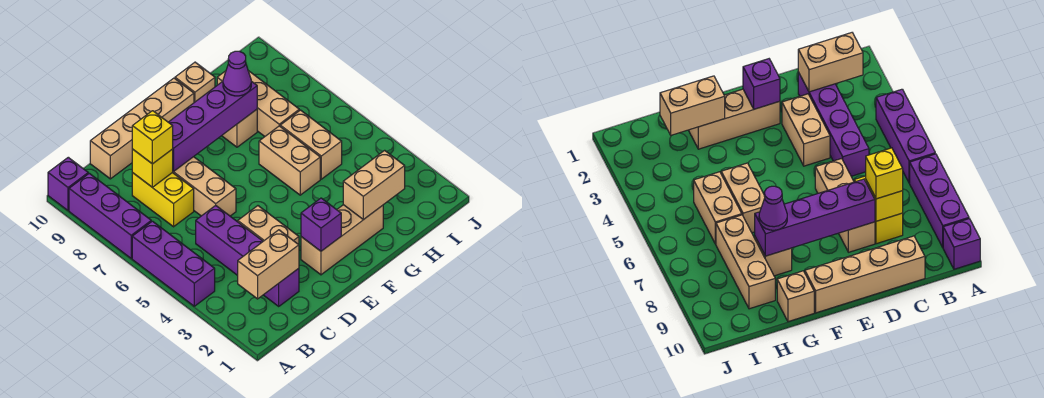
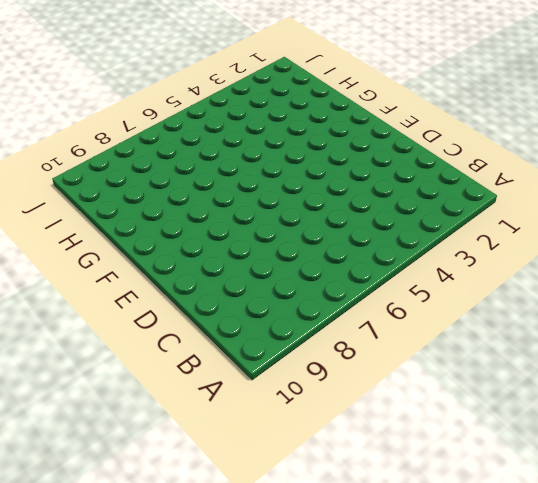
none -> purple brick A4:A6 level 1
none -> purple brick A7:A9 level 1
none -> purple brick A10 level 1

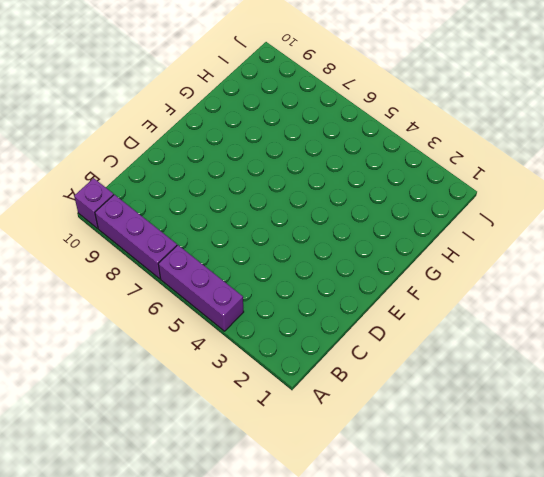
none -> purple brick C2:C5 level 1
none -> yellow brick C7:C8 level 1
none -> tan brick C10:F10 level 1

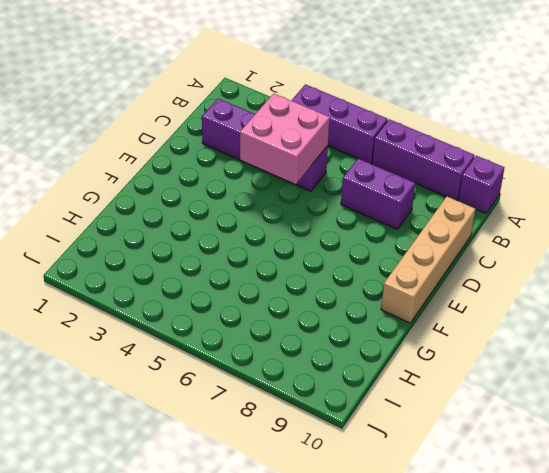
pink brick C4:D5 level 2 -> none
purple brick C7:C8 level 1 -> yellow brick C7:C8 level 1
none -> tan brick D3:D4 level 1
none -> tan brick D6:D8 level 1
none -> tan brick E2:G2 level 1

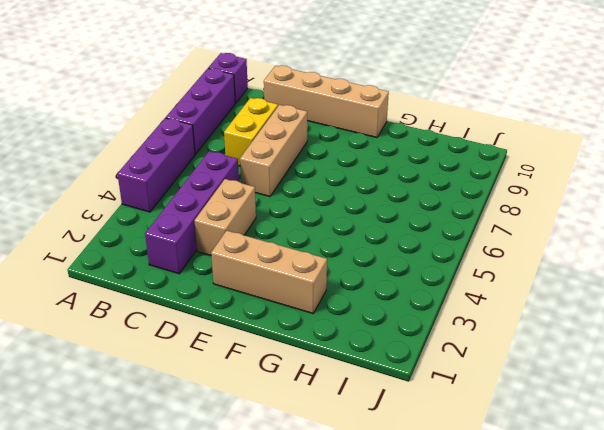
none -> tan brick G5:G6 level 1
none -> tan brick G8 level 1
none -> tan brick G10 level 1

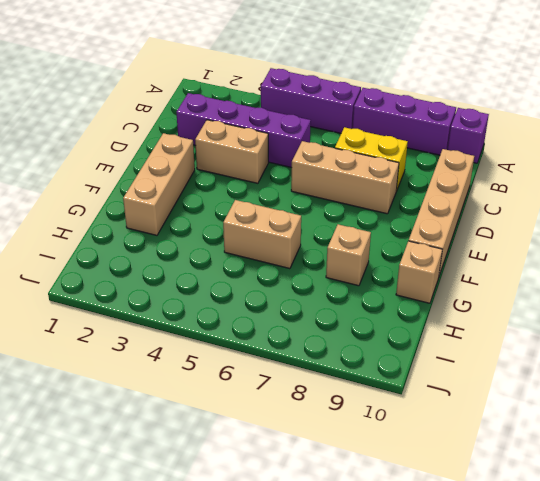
none -> tan brick H5:H6 level 1
none -> tan brick H7:H9 level 1
none -> tan brick B2:C2 level 2

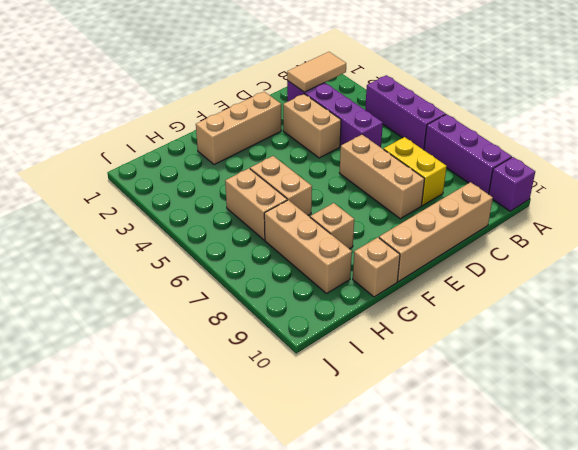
tan tile B2:C2 level 2 -> tan brick B2:C2 level 2
none -> yellow brick C8 level 2
none -> purple brick D8:G8 level 2
none -> purple brick E2 level 2

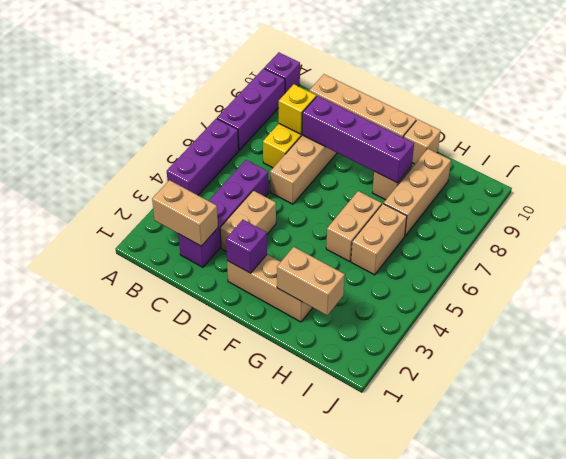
none -> yellow brick C8 level 3
none -> purple cone G8 level 3

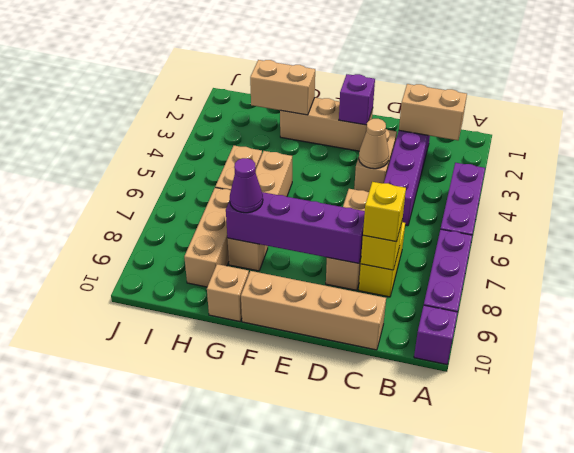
tan cone D4 level 2 -> none

